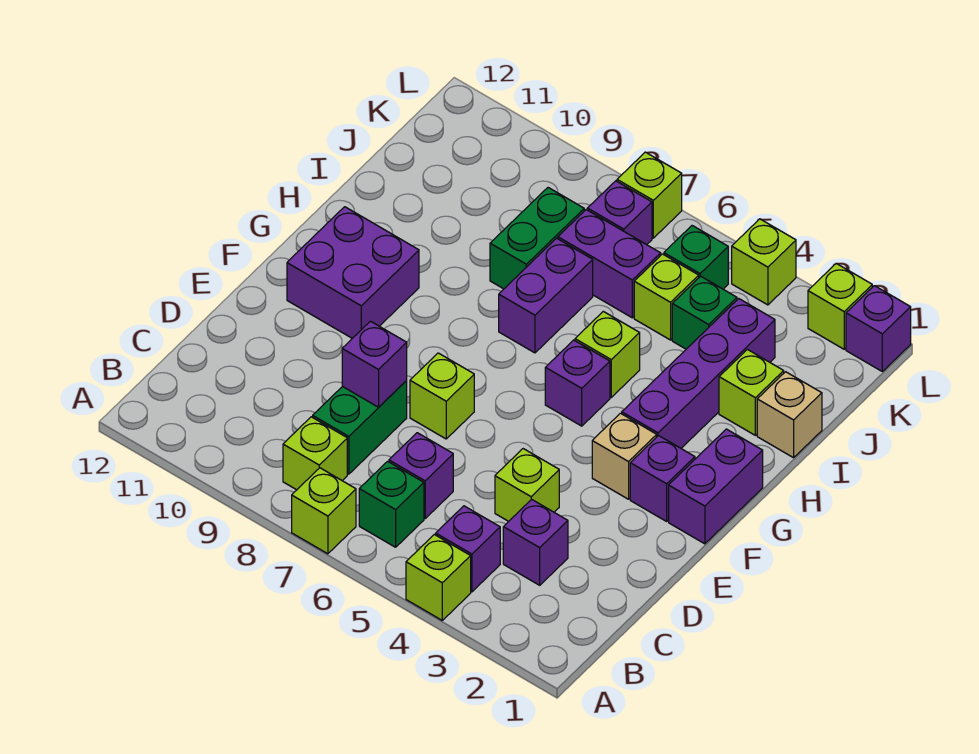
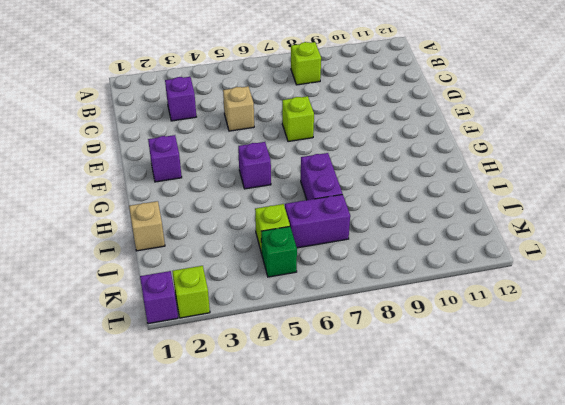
tan brick D5 level 1 -> tan brick F3 level 1
none -> lime brick A4 level 1
none -> lime brick A7 level 1
none -> purple brick B4 level 1
none -> green brick B6 level 1

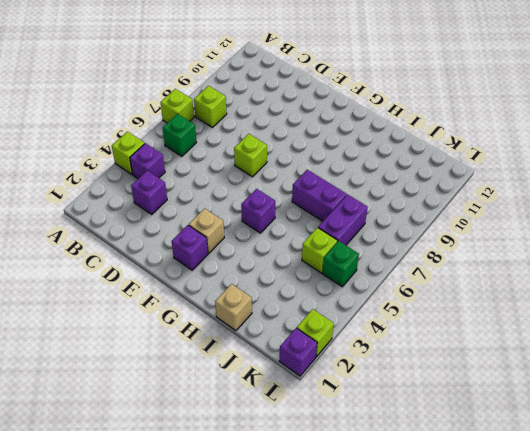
none -> purple brick C6 level 1
none -> green brick C8:D8 level 1
none -> lime brick D4 level 1
none -> purple brick F1:G1 level 1

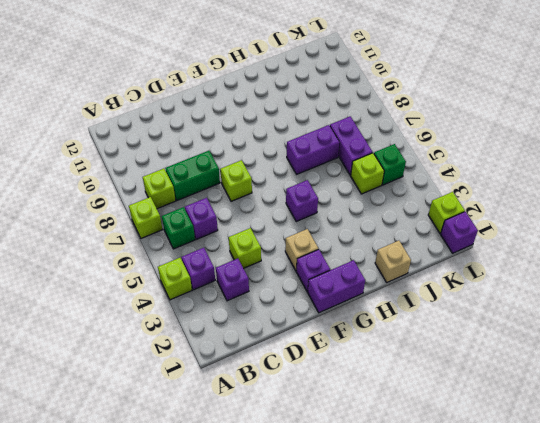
none -> purple brick F10:G11 level 1
none -> purple brick G3:J3 level 1
none -> lime brick H5 level 1
none -> lime brick I2 level 1

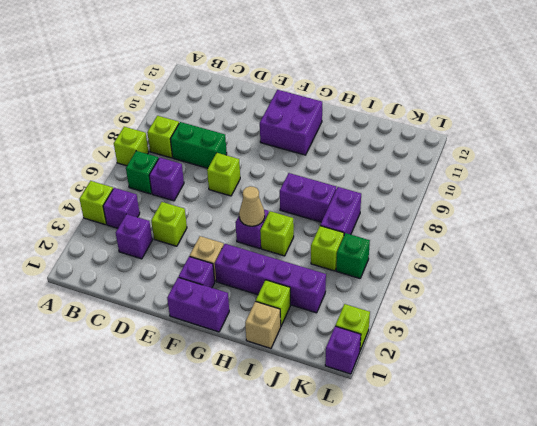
tan cone G5 level 2 -> none
none -> green brick I8:J8 level 1
none -> green brick J4 level 1
none -> purple brick K7 level 1
none -> lime brick L4 level 1

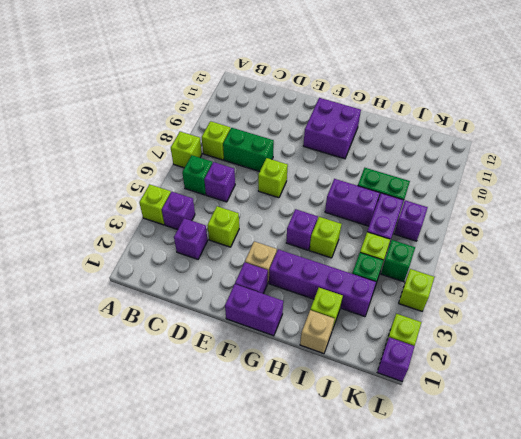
none -> lime brick L7 level 1
none -> purple brick D8 level 2

